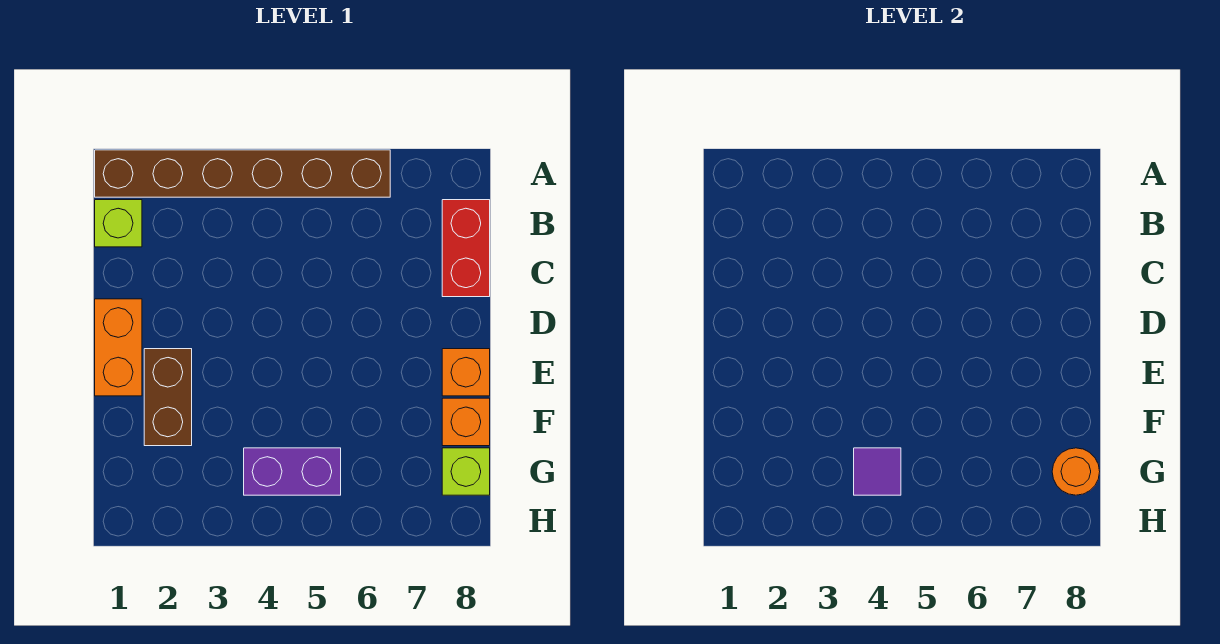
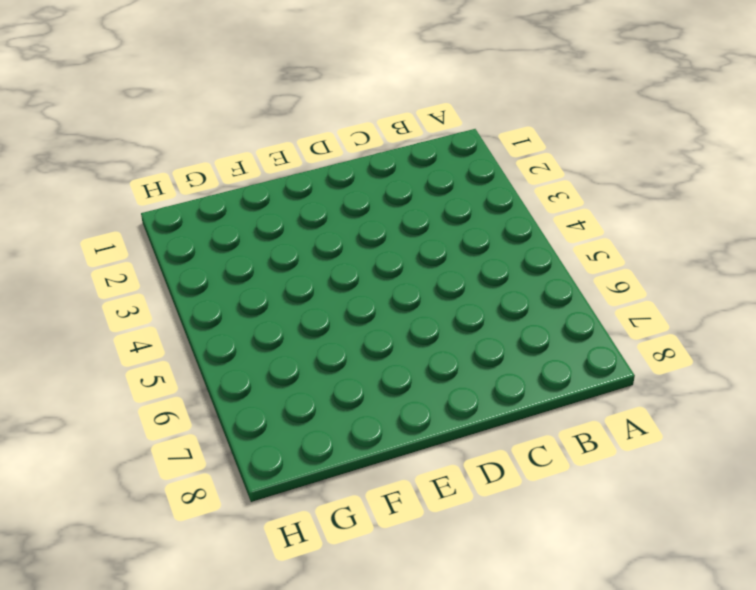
none -> brown brick A1:A6 level 1
none -> lime brick B1 level 1

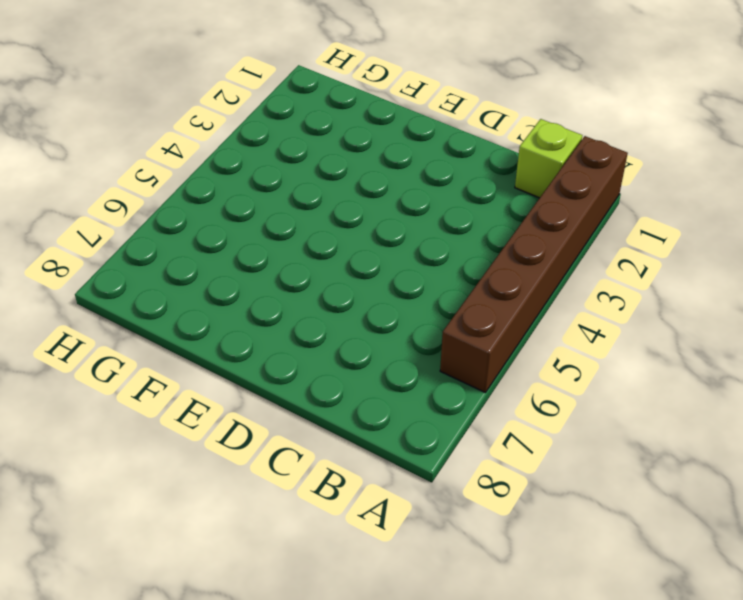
none -> red brick B8:C8 level 1
none -> orange brick D1:E1 level 1

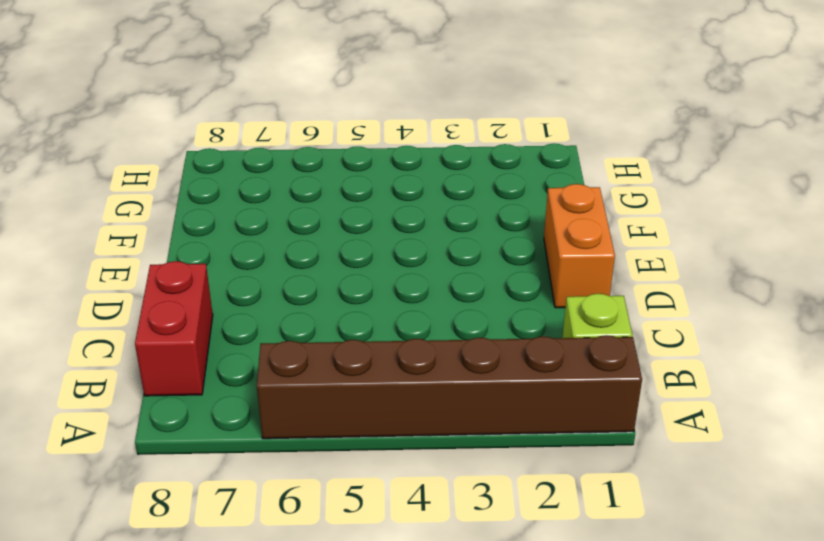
none -> brown brick E2:F2 level 1
none -> orange brick E8 level 1

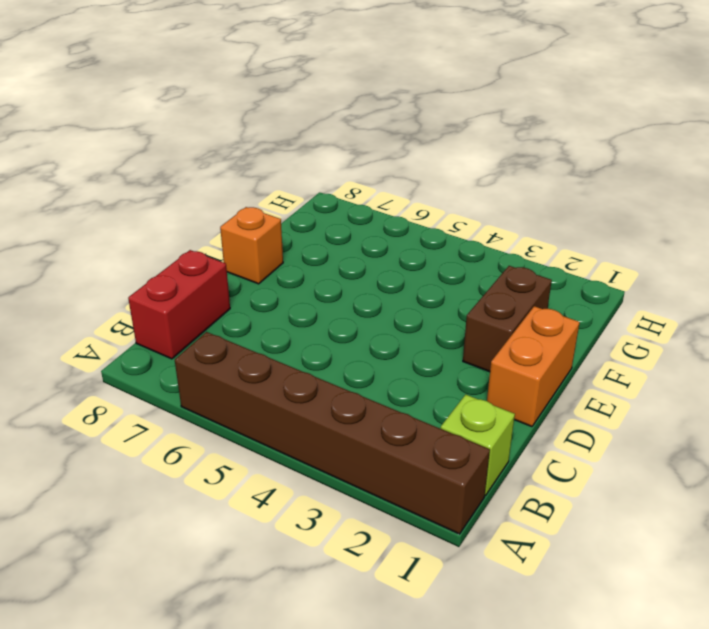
none -> orange brick F8 level 1
none -> purple brick G4:G5 level 1

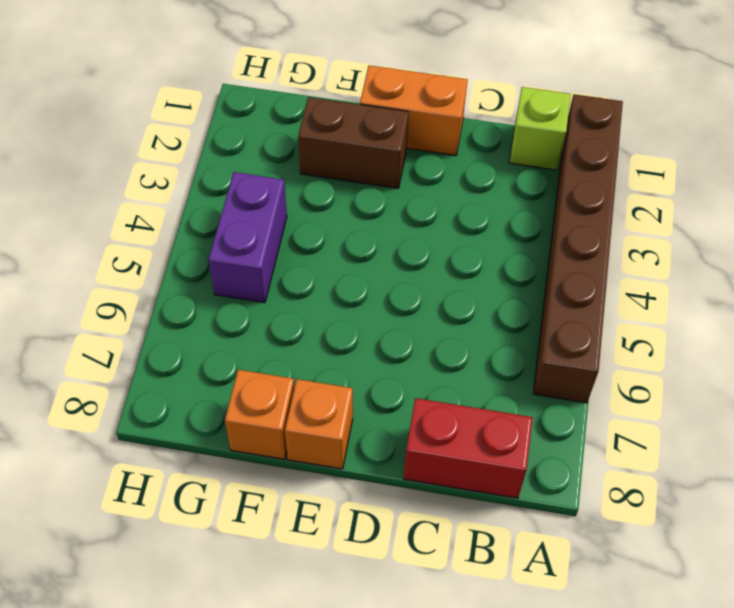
none -> lime brick G8 level 1
none -> purple tile G4 level 2

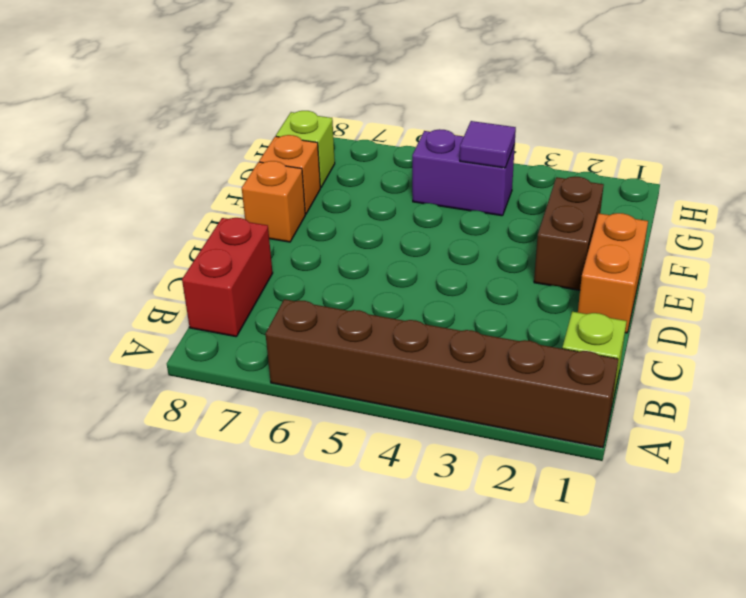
none -> orange round brick G8 level 2

